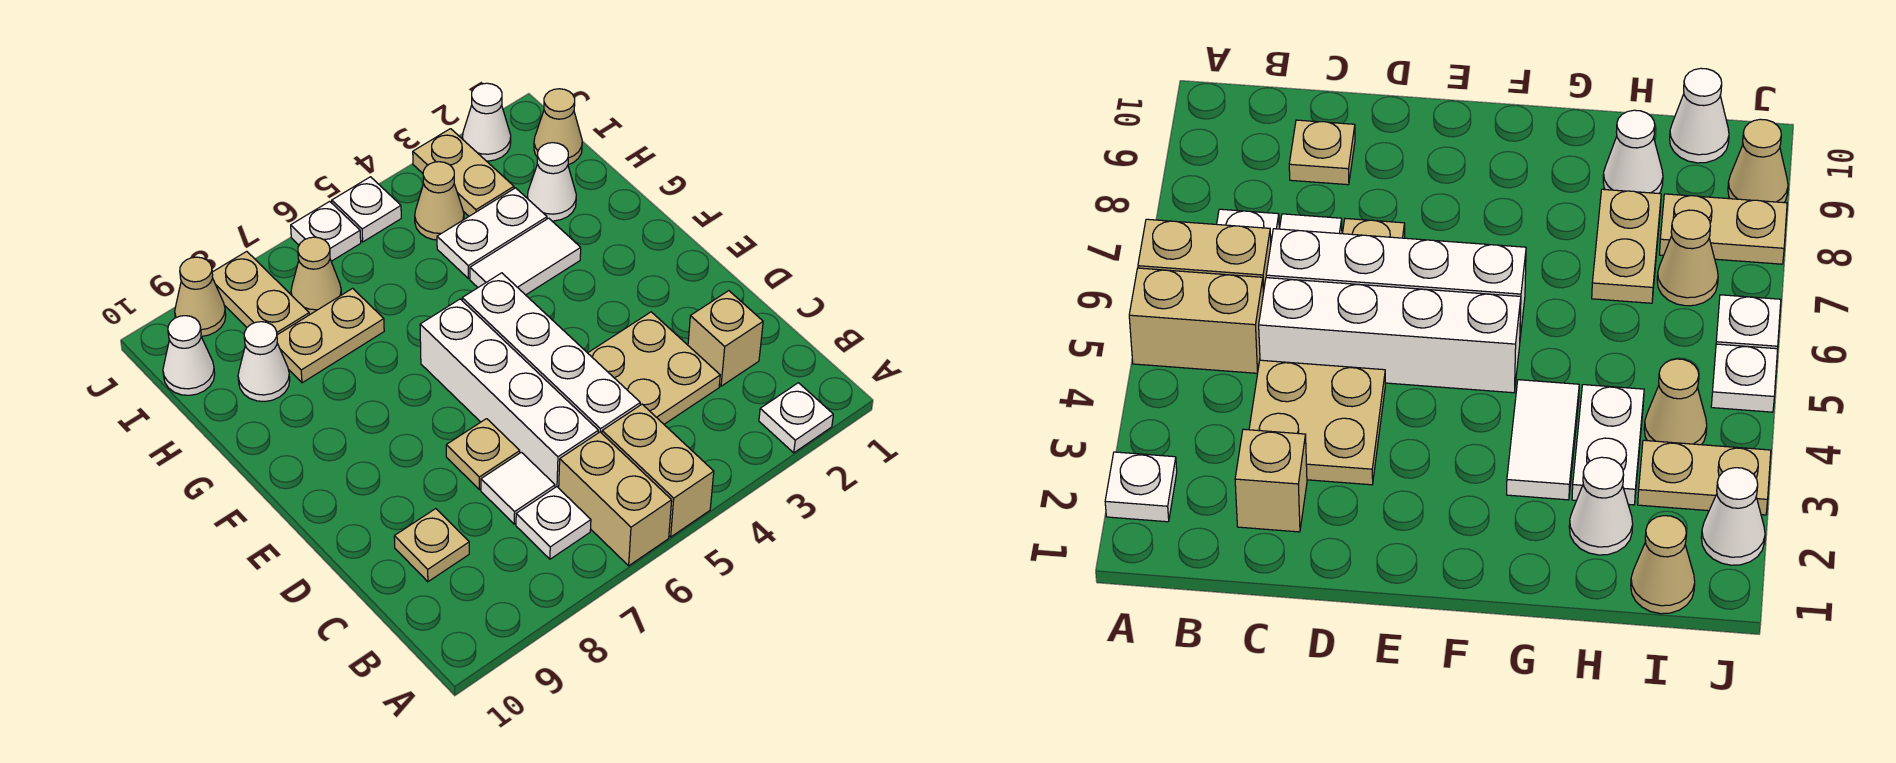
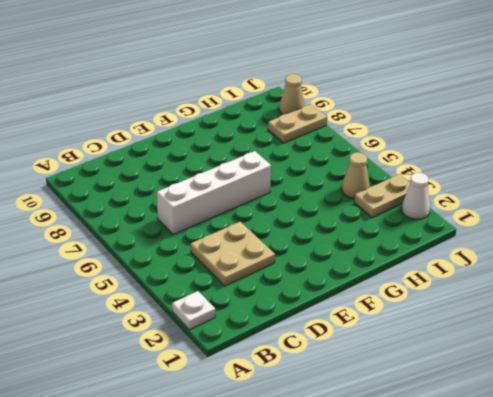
none -> tan brick A5:B5 level 1
none -> tan brick A6:B6 level 1
none -> white plate B7 level 1

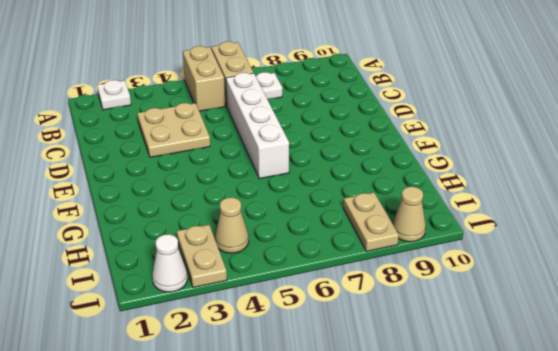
none -> tan brick C2 level 1
none -> white brick C5:F5 level 1
none -> white tile C7 level 1

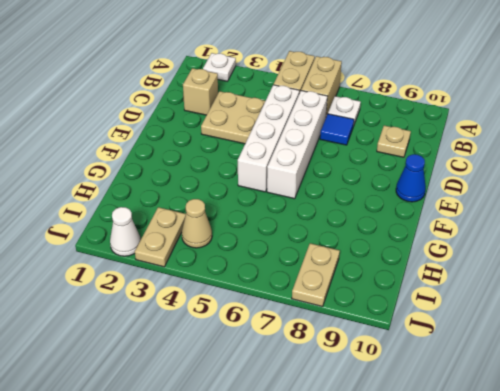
blue tile C7 level 1 -> white tile C7 level 1
blue cone E10 level 1 -> none
none -> tan plate D7 level 1
none -> white tile G3:G4 level 1
none -> white cone H2 level 1

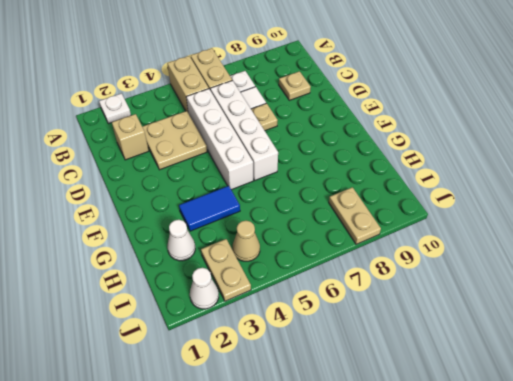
blue tile G3:G4 level 1 -> white tile G3:G4 level 1
none -> white plate H3:H4 level 1
none -> tan plate H7:H8 level 1
none -> white cone H9 level 1

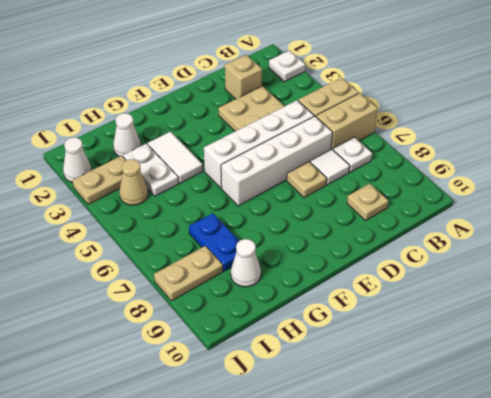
blue plate H7:H8 level 1 -> tan plate H7:H8 level 1
none -> tan cone I1 level 1
none -> tan cone I7 level 1
none -> white cone I10 level 1

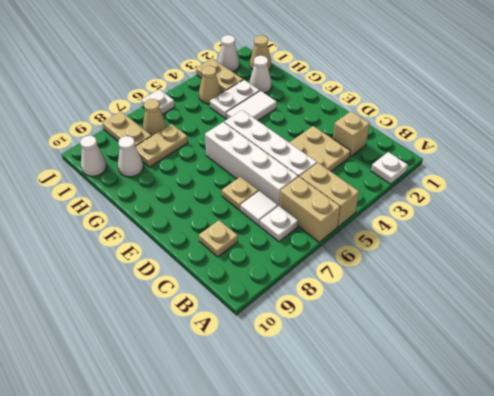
none -> white plate J5 level 1
none -> tan cone J9 level 1

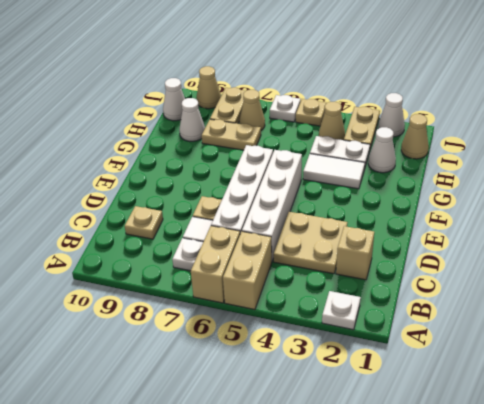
tan plate J5 level 1 -> white plate J5 level 1

